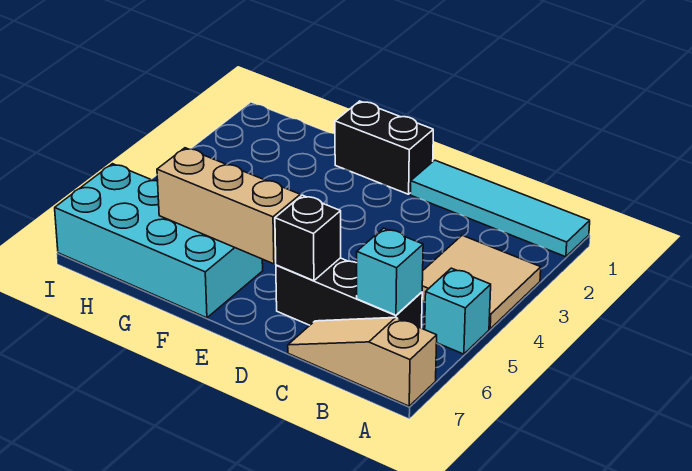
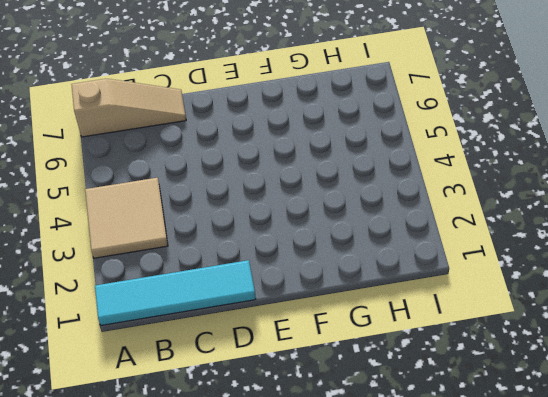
none -> cyan brick A5 level 1
none -> black brick B6:D6 level 1

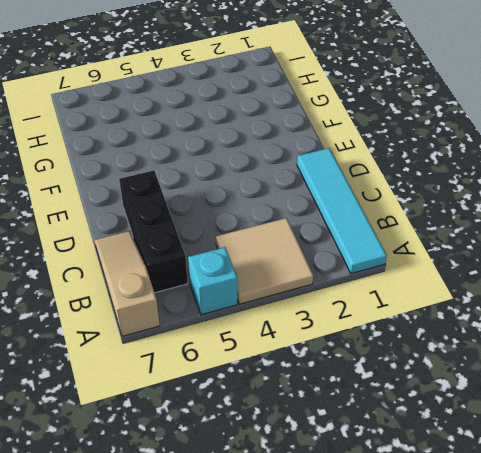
none -> black brick E1:F1 level 1
none -> cyan brick F6:I7 level 1

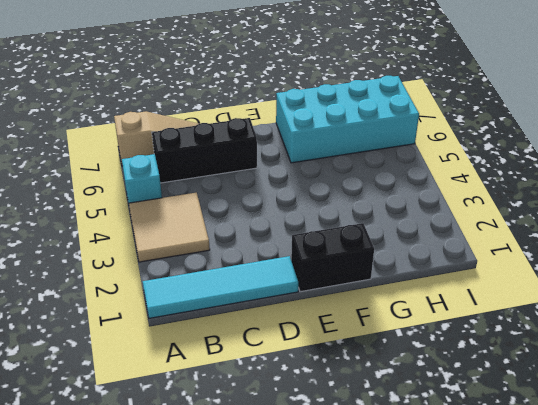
none -> cyan brick B6 level 2
none -> black brick D6 level 2

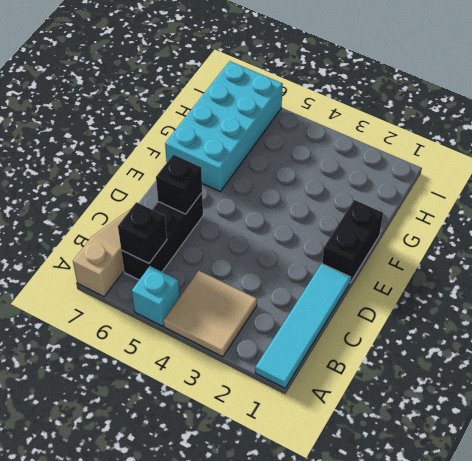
black brick B6 level 2 -> cyan brick B6 level 2
none -> tan brick E6:G6 level 2

